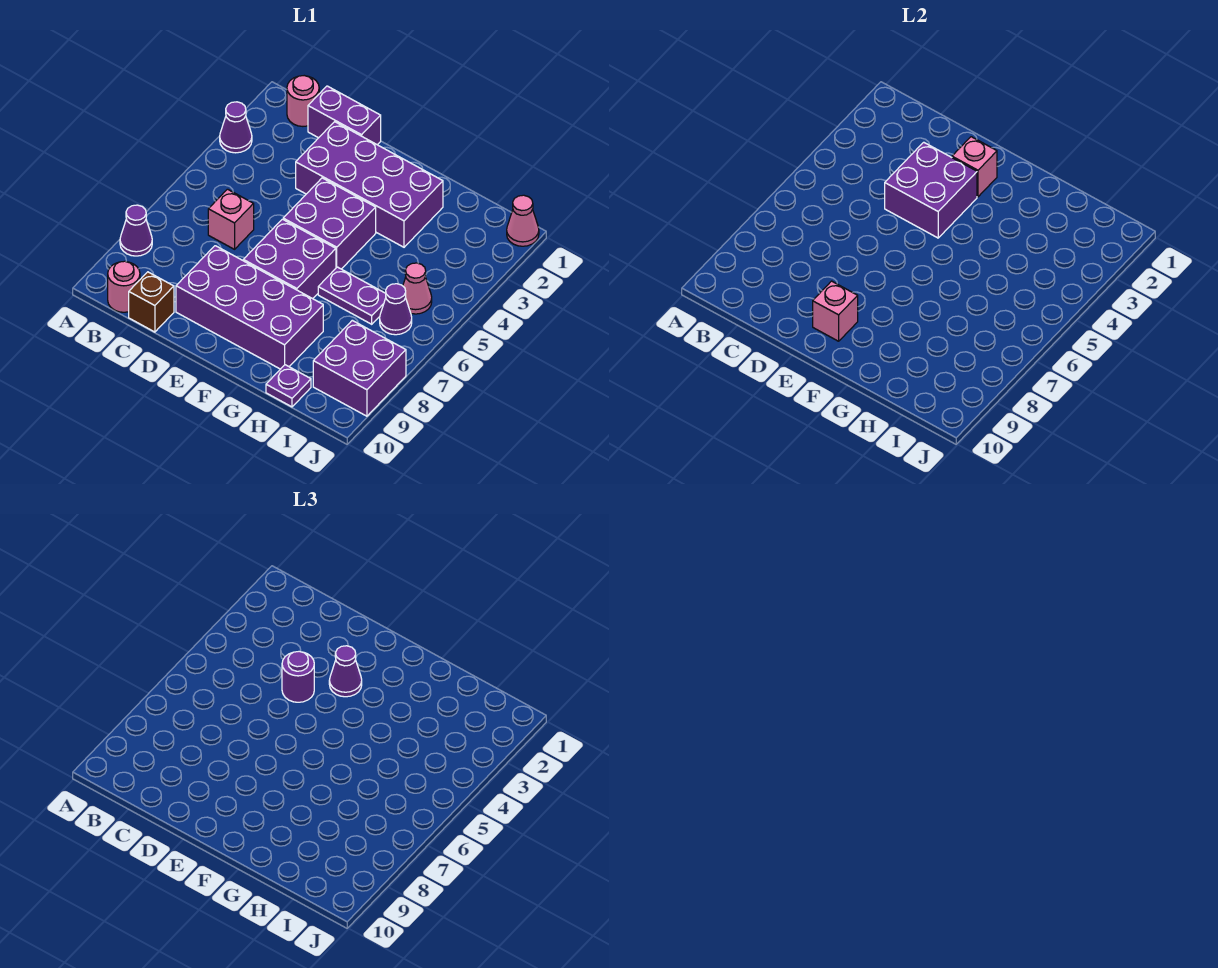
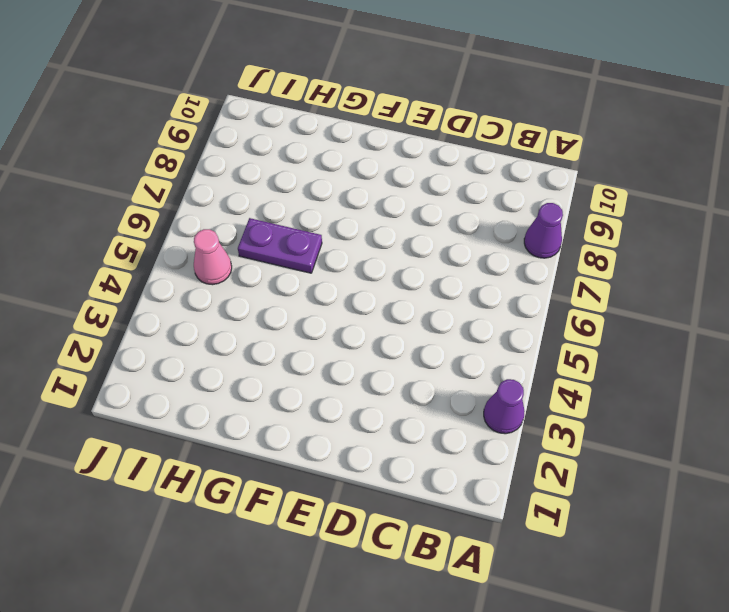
none -> pink round brick B1 level 1
none -> pink round brick B10 level 1
none -> purple brick C1:D1 level 1

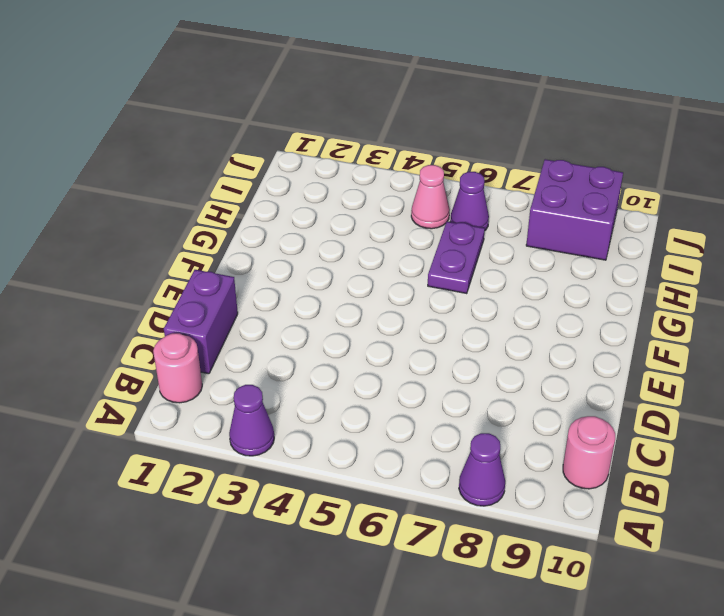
none -> pink brick C6 level 1
none -> brown brick C10 level 1
none -> purple brick D2:G3 level 1

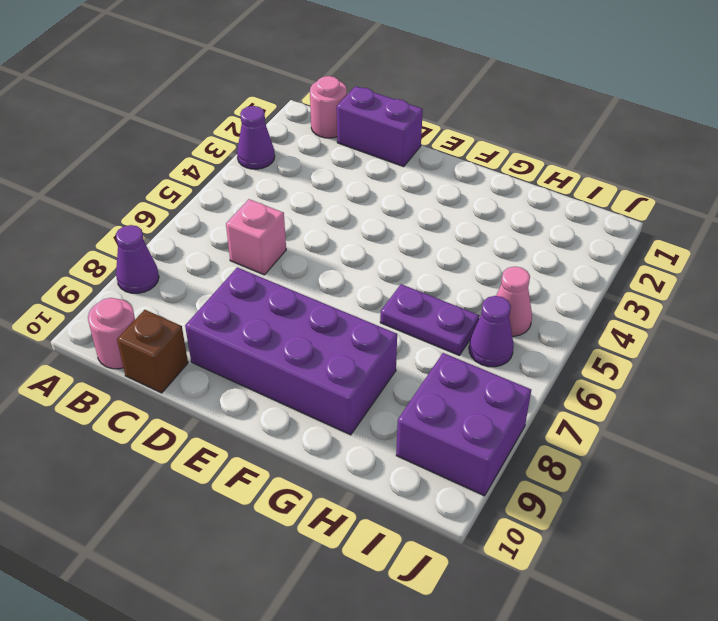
none -> purple brick D2:G3 level 1
none -> purple brick E4:F5 level 1
none -> purple brick E6:F7 level 1

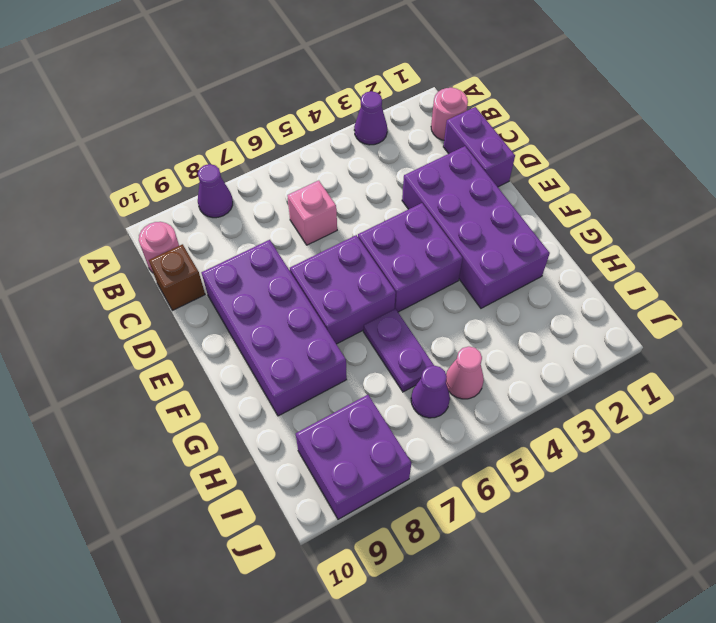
none -> purple plate H10 level 1
none -> pink cone J1 level 1
none -> purple brick D3:E4 level 2

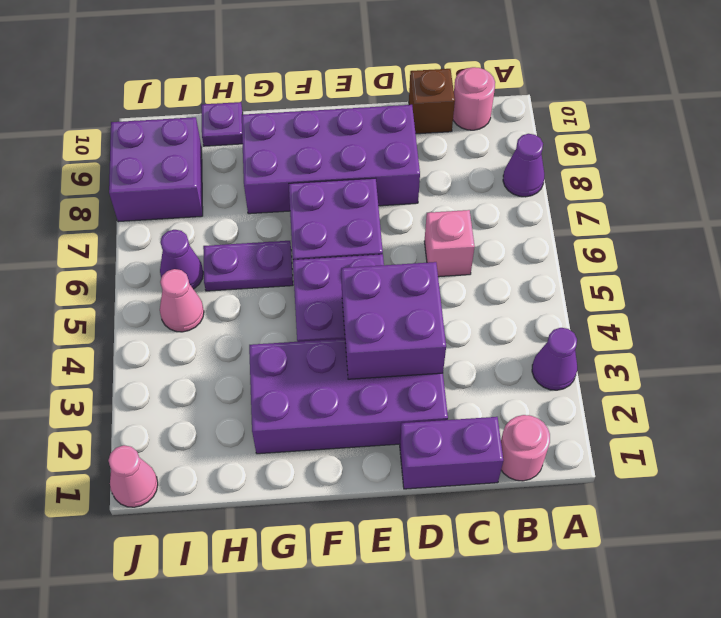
none -> pink brick E2 level 2
none -> pink brick E9 level 2
none -> purple round brick D4 level 3

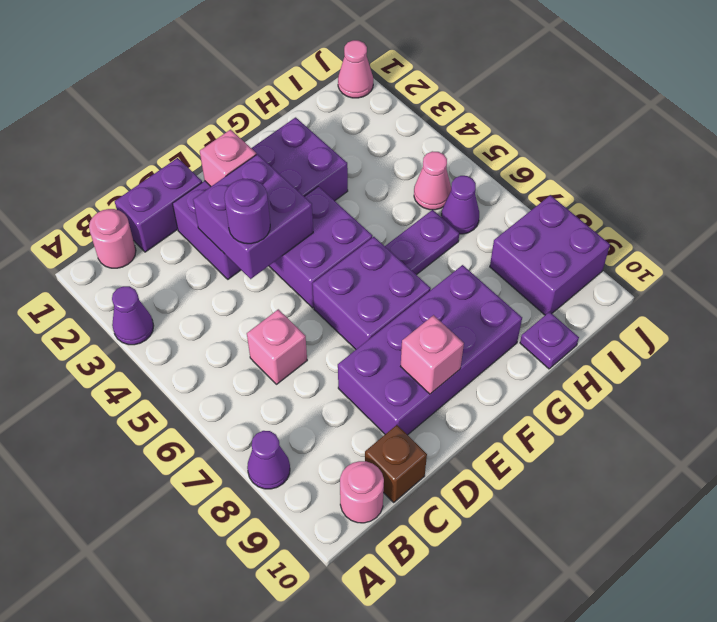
none -> purple cone E3 level 3

